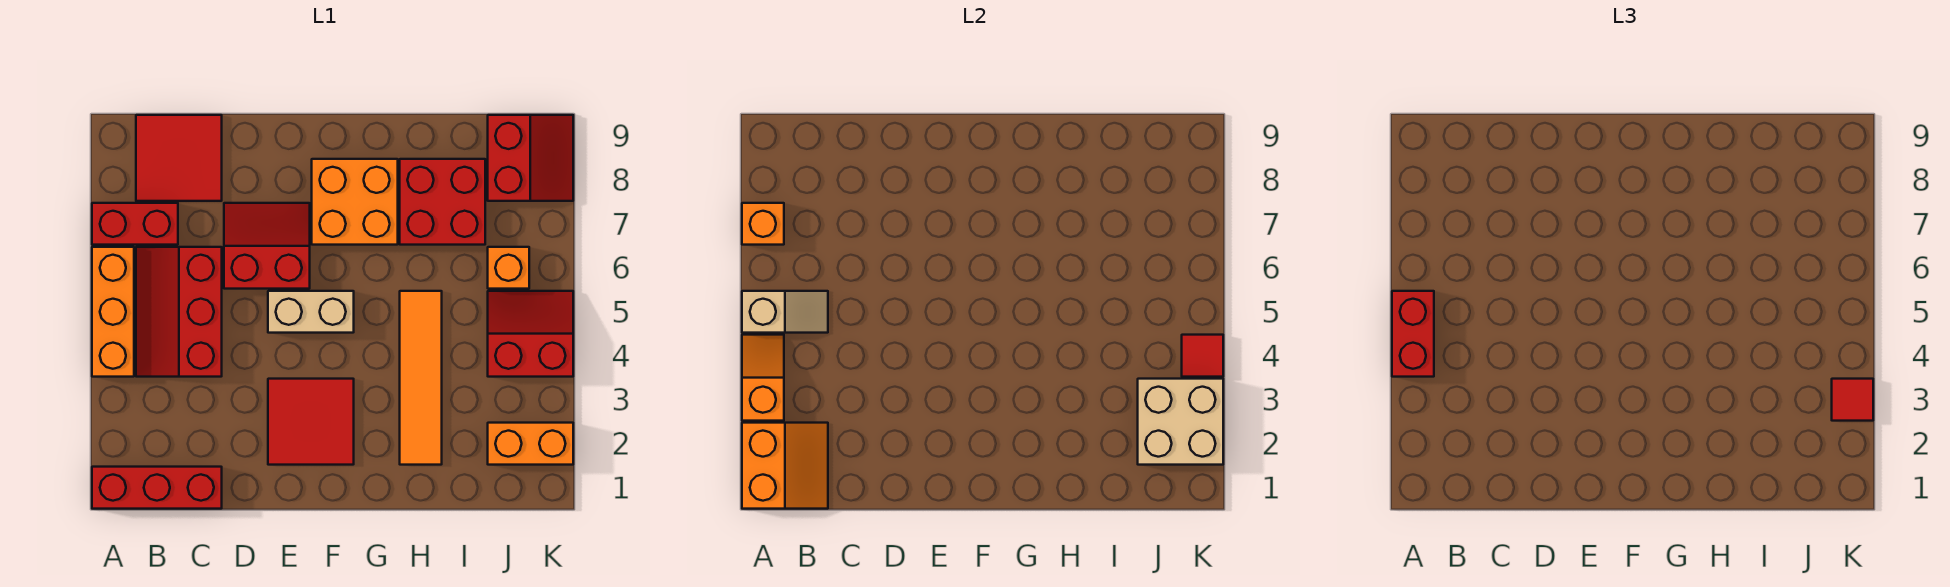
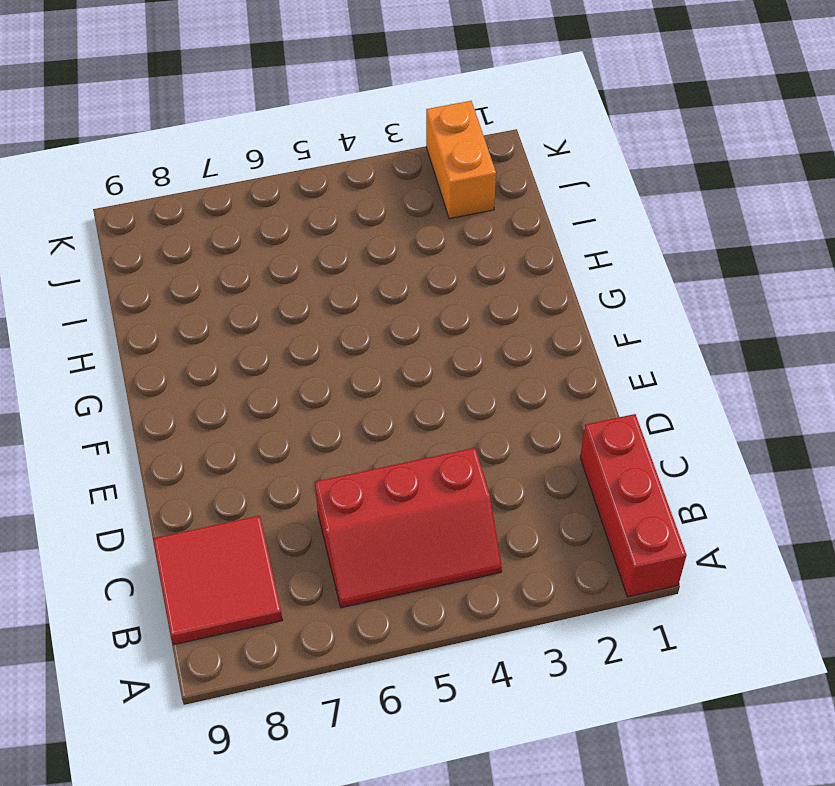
none -> orange brick A4:A6 level 1
none -> red brick A7:B7 level 1
none -> red slope D6:E7 level 1 top 6

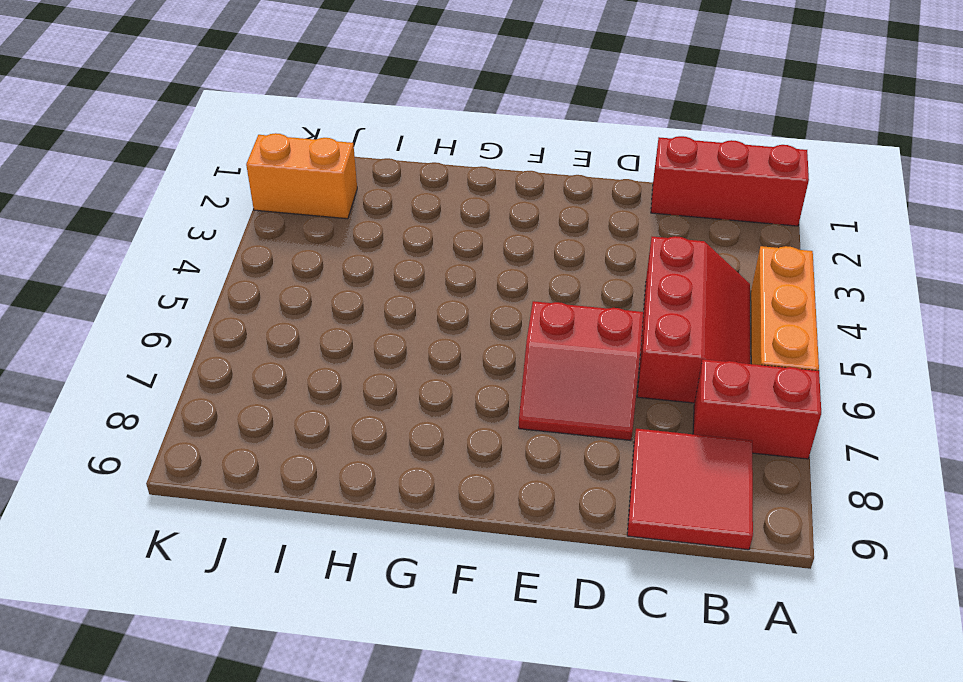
none -> red tile E2:F3 level 1
none -> tan brick E5:F5 level 1
none -> orange brick F7:G8 level 1

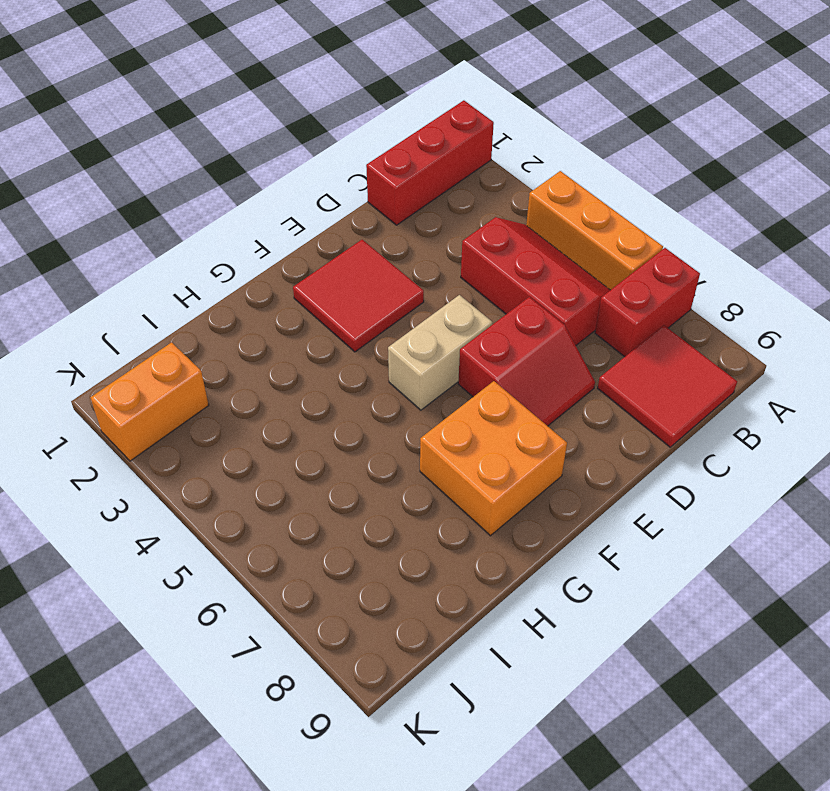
none -> orange tile H2:H5 level 1
none -> red brick H7:I8 level 1
none -> red slope J4:K5 level 1 top 4

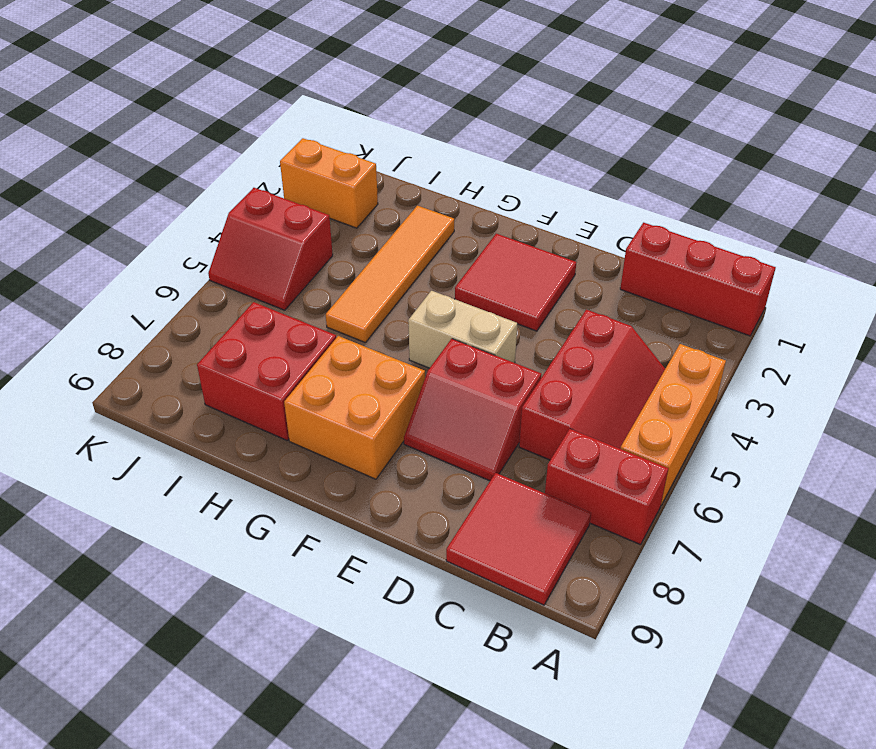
none -> orange brick J6 level 1
none -> red slope J8:K9 level 1 top J
none -> orange slope A1:B2 level 2 top A

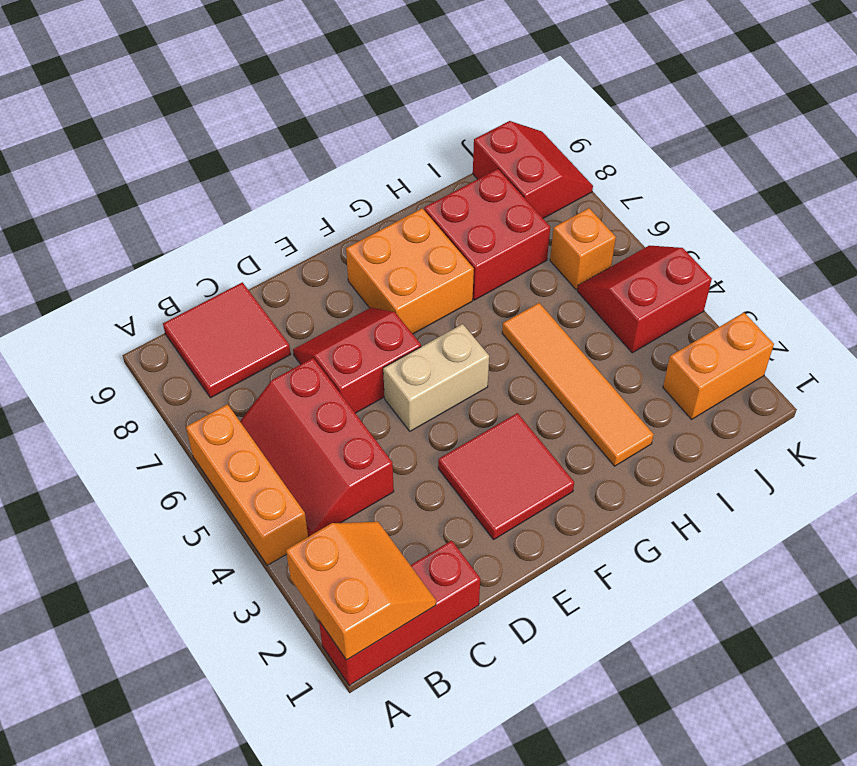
none -> red brick A7:B7 level 1
none -> orange slope A3:A4 level 2 top 3
none -> tan slope A5:B5 level 2 top A

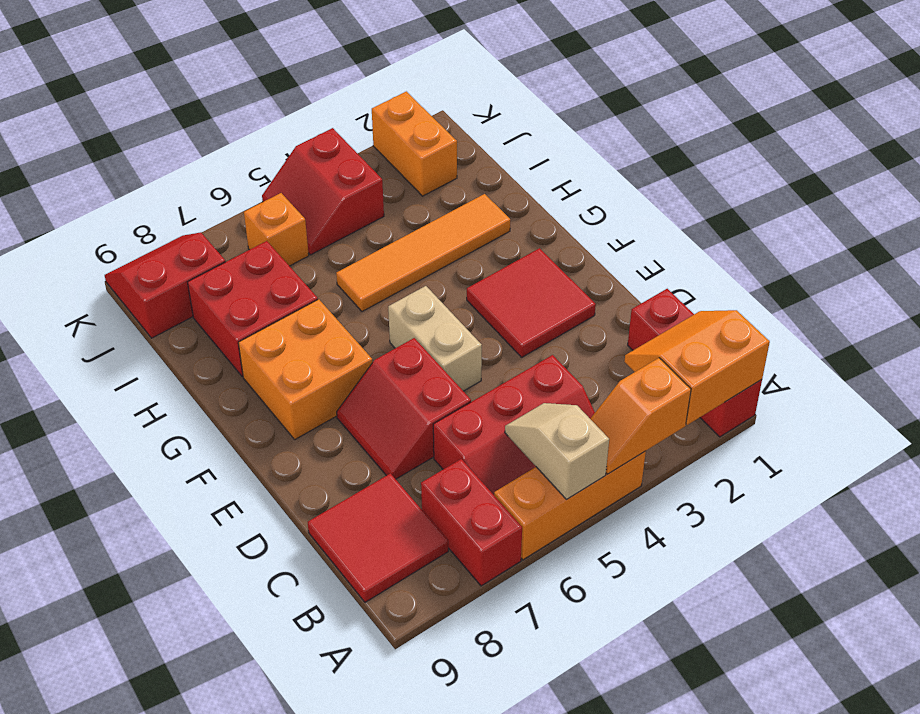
none -> orange brick A7 level 2
none -> tan brick J2:K3 level 2
none -> red tile K4 level 2

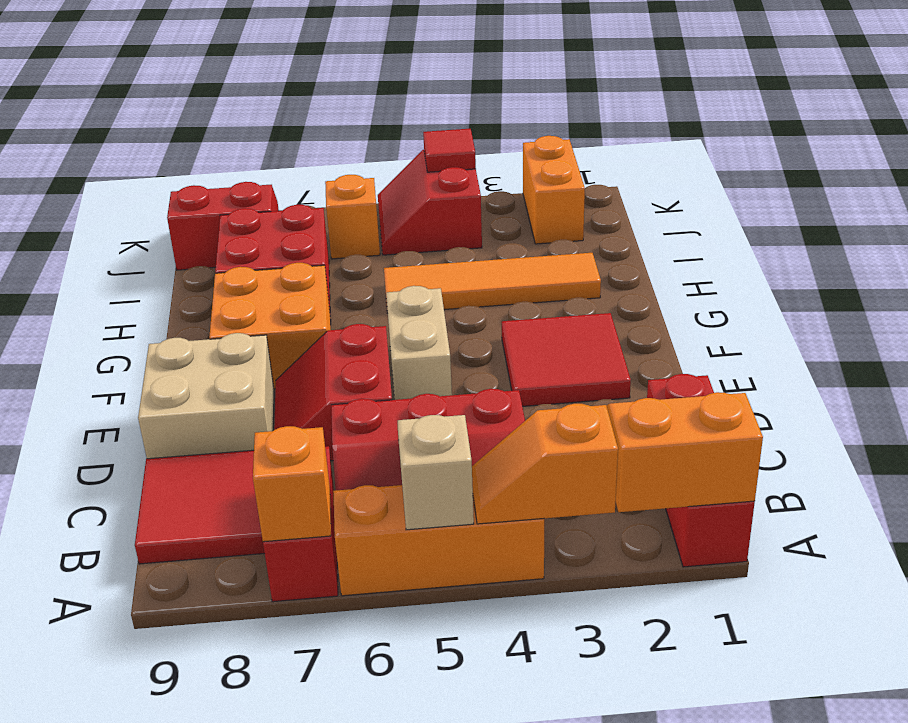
tan brick D8:E9 level 1 -> tan brick J2:K3 level 2
none -> red brick A4:A5 level 3
none -> red tile K3 level 3

